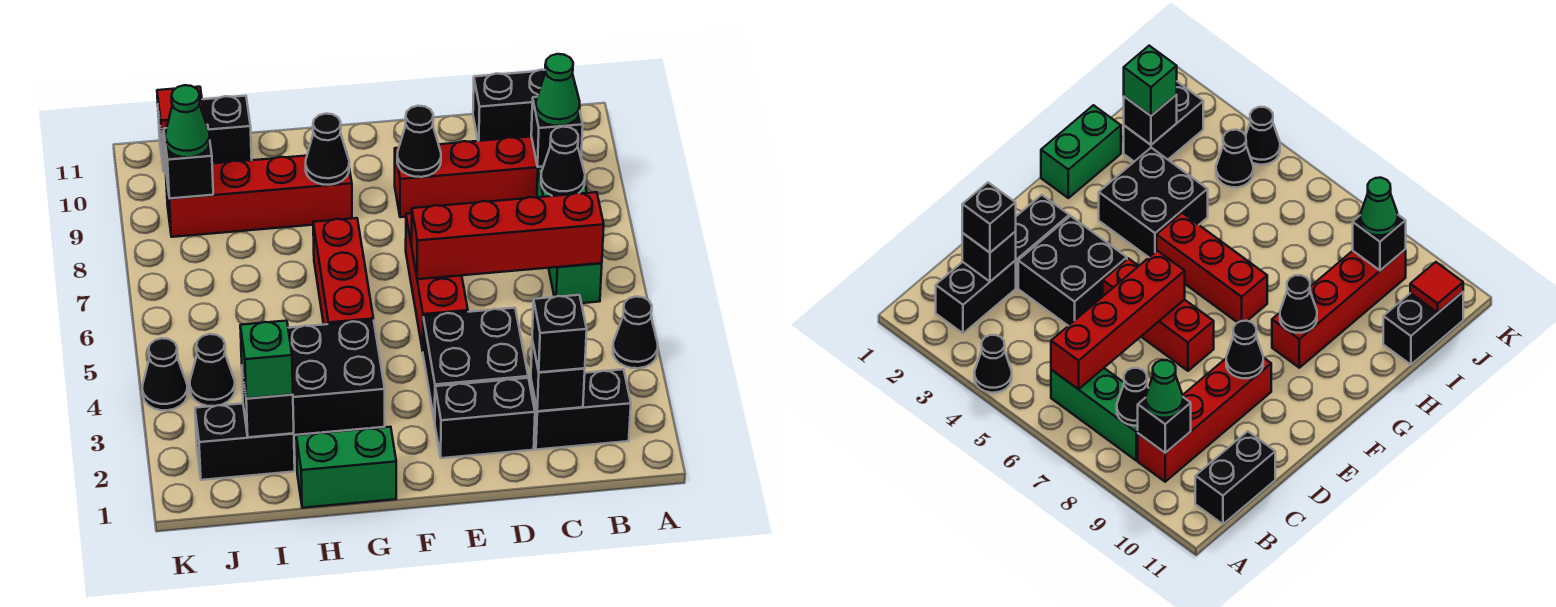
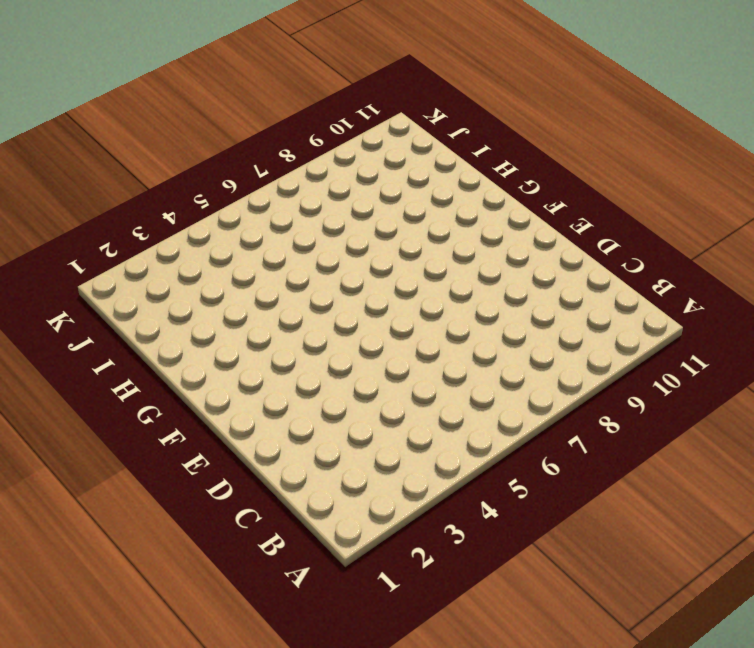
none -> black cone A4 level 1
none -> black brick B2:C2 level 1
none -> green brick B6:B8 level 1

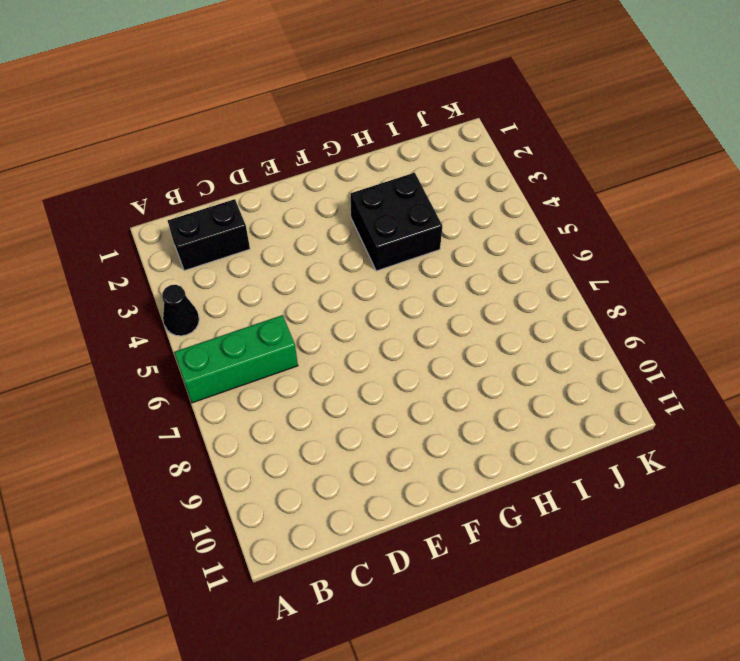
green brick A6:C6 level 1 -> green brick B6:B8 level 1
none -> red brick B9:E9 level 1
none -> black brick B11:C11 level 1
none -> black brick D2:E2 level 1

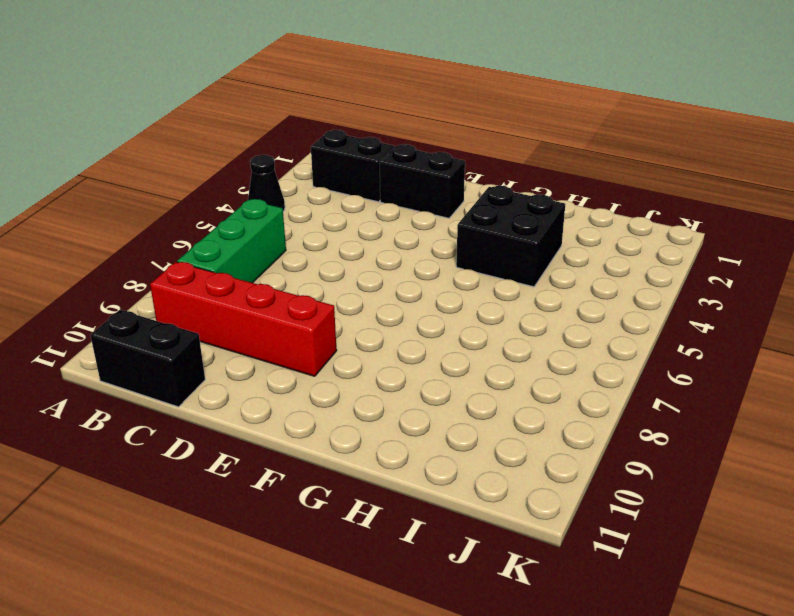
none -> black brick D3:E4 level 1
none -> red brick E5:E7 level 1
none -> green brick G1:H1 level 1

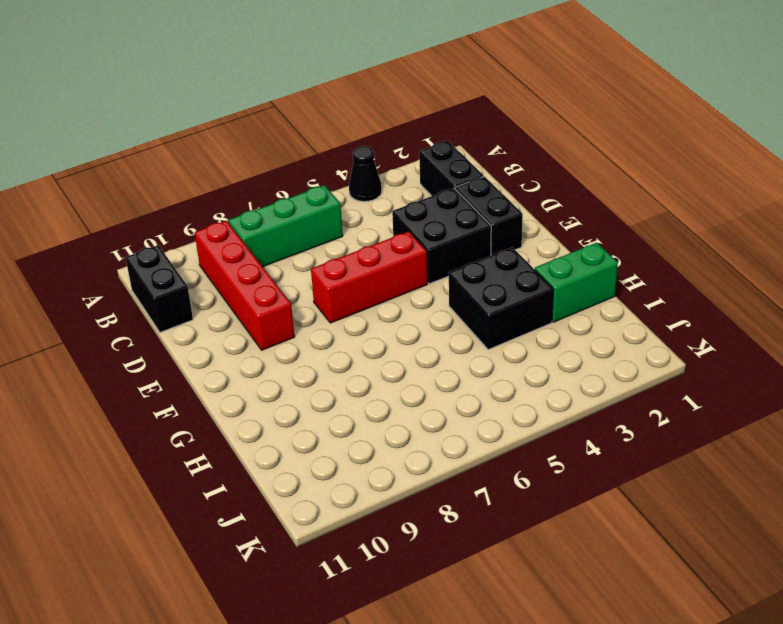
green brick H1:H2 level 1 -> green brick G1:H1 level 1
none -> red brick G5:G7 level 1
none -> red brick G9:J9 level 1
none -> black brick I2:J2 level 1

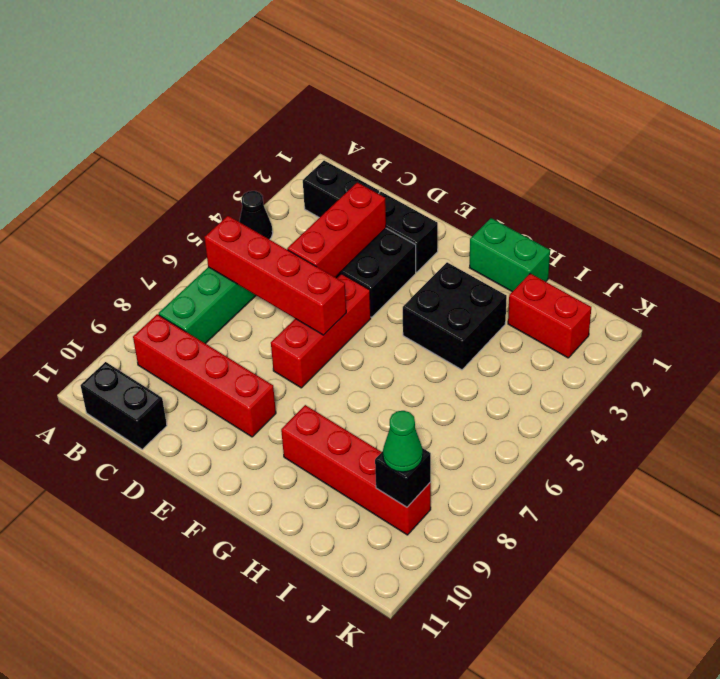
red brick D3:D5 level 2 -> red brick G5:G7 level 1
red brick I2:J2 level 1 -> black brick I2:J2 level 1
none -> black brick I11:J11 level 1
none -> black cone J4 level 1
none -> black cone K4 level 1

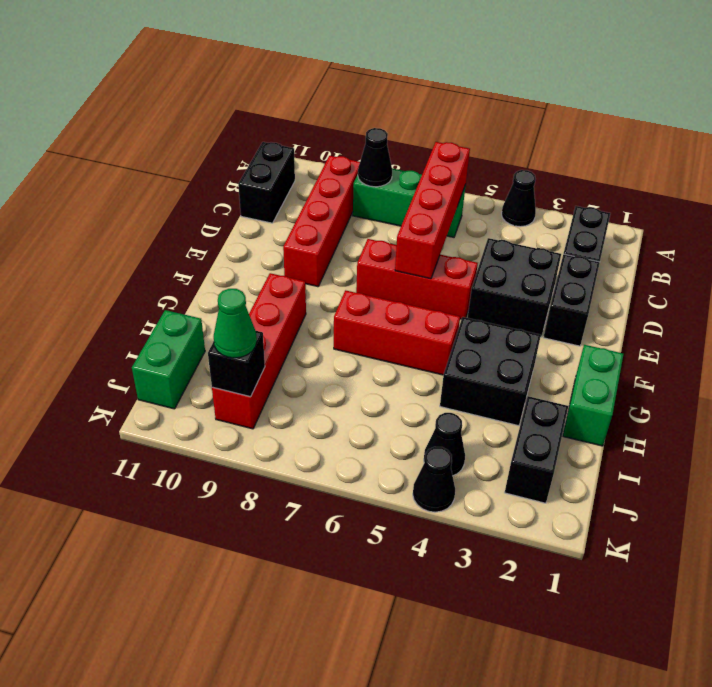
green brick I11:J11 level 1 -> black brick I11:J11 level 1
none -> black brick B9 level 2
none -> black brick C2 level 2
none -> black cone E9 level 2

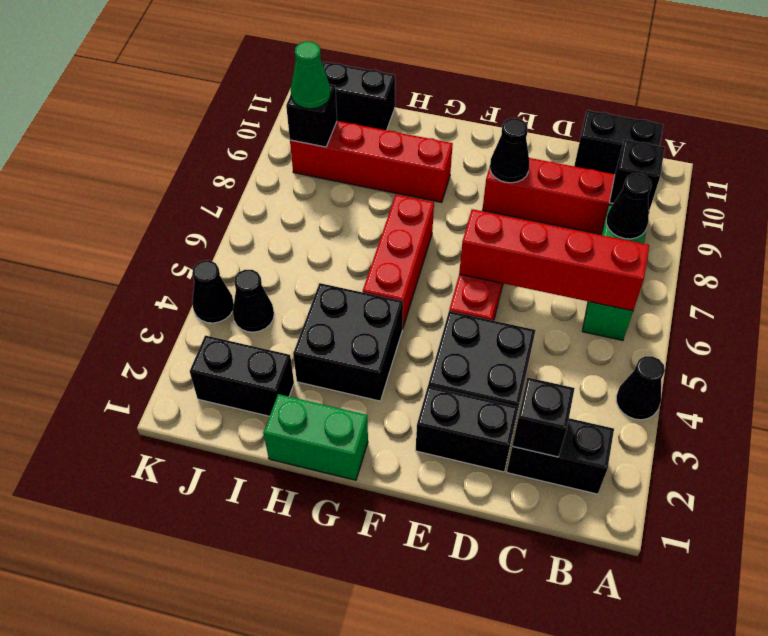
none -> black cone G9 level 2
none -> black brick I2 level 2
none -> red tile J11 level 2

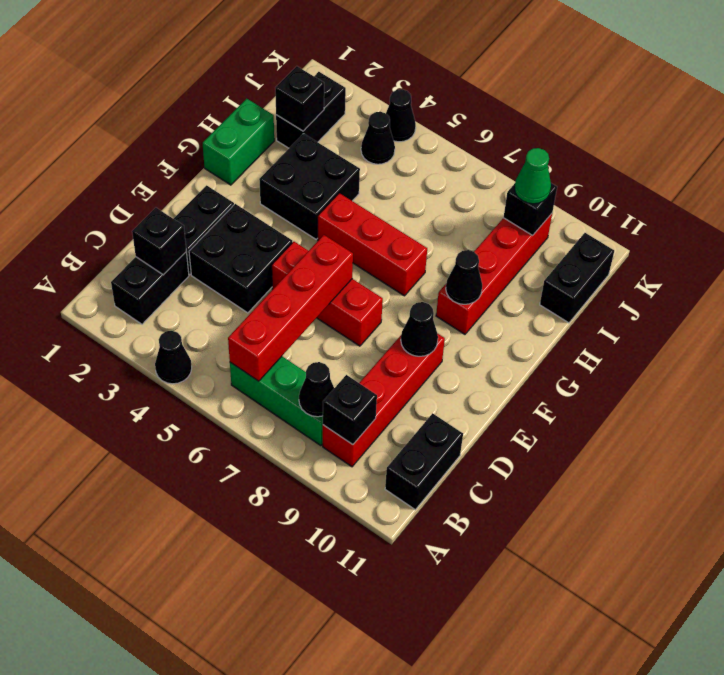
none -> red tile J11 level 2
none -> green cone B9 level 3
none -> black brick C2 level 3

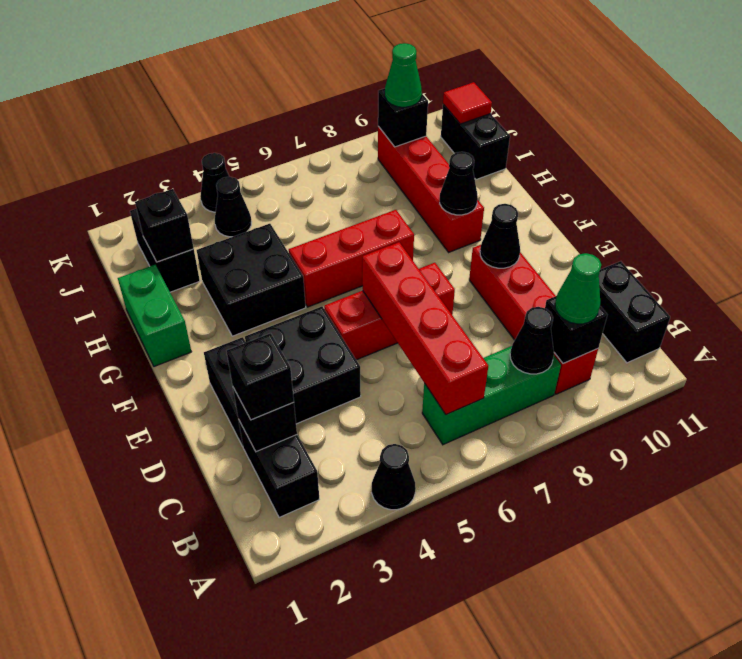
none -> green brick I2 level 3

